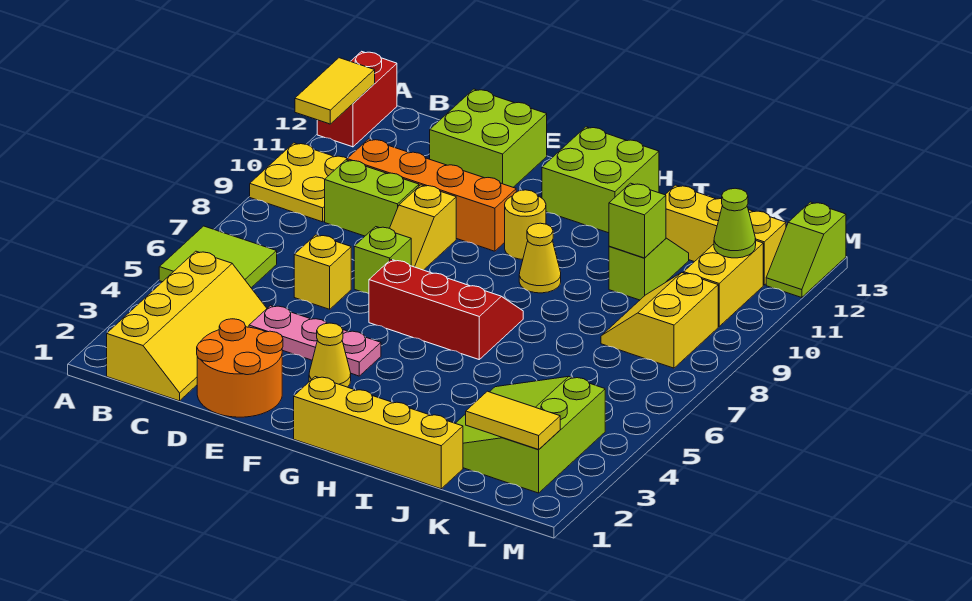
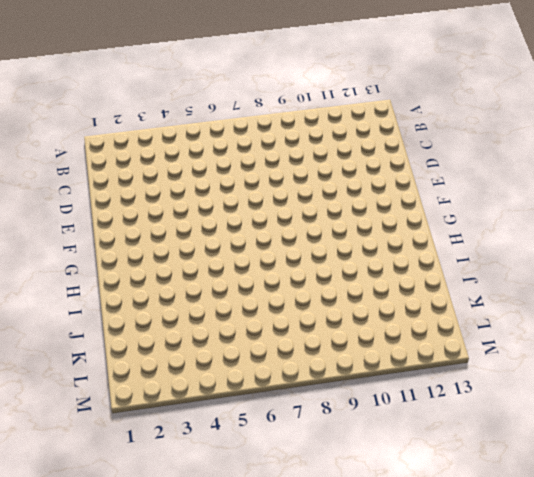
none -> lime tile A5:B6 level 1
none -> yellow plate A9:B10 level 1
none -> red brick A12:A13 level 1

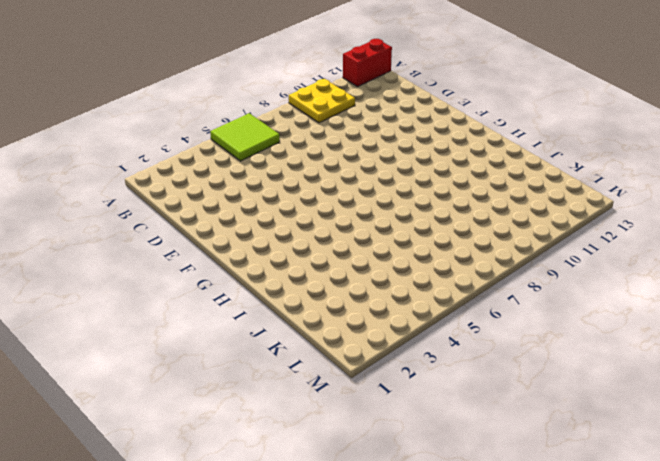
none -> yellow slope B1:C4 level 1 top B
none -> lime brick C9:D9 level 1
none -> orange brick C10:F10 level 1

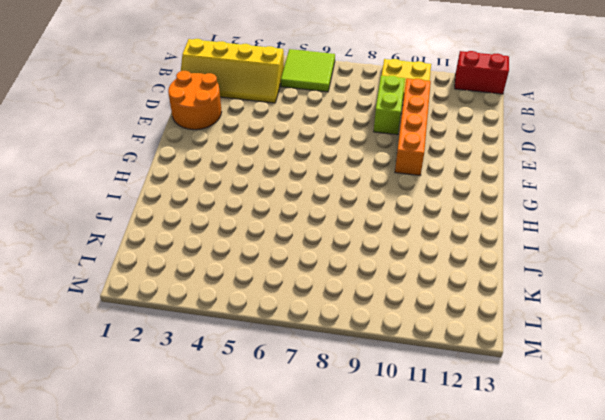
none -> pink plate D4:F4 level 1
none -> yellow brick D6 level 1
none -> lime brick D12:E13 level 1

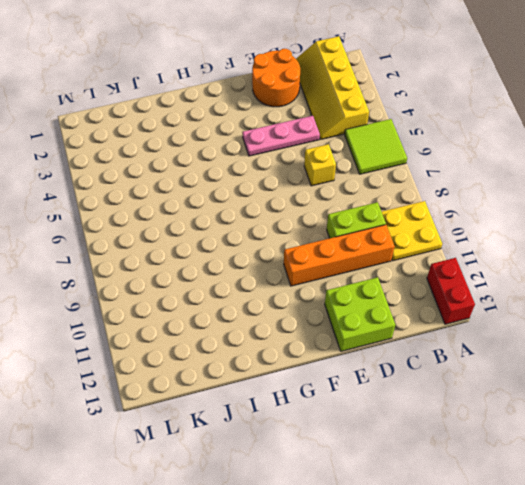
none -> lime brick E7 level 1
none -> yellow slope E8:E9 level 1 top 9
none -> yellow cone F3 level 1

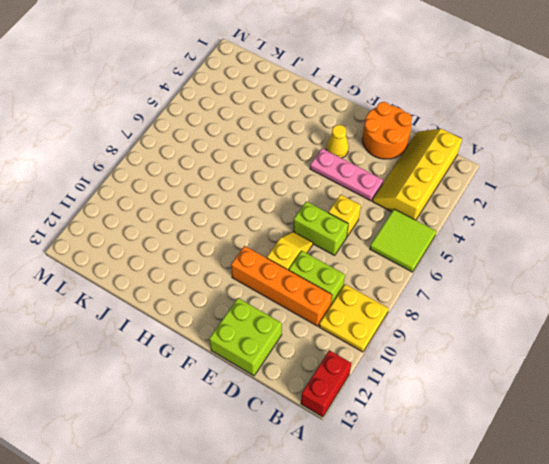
lime brick D7:E7 level 1 -> lime brick E7 level 1
none -> red slope F6:H7 level 1 top 6
none -> yellow brick G1:J1 level 1
none -> yellow round brick G10 level 1

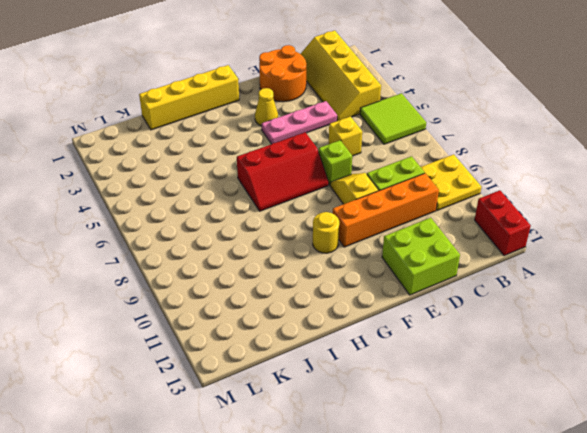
none -> lime brick G12:H13 level 1
none -> yellow cone H9 level 1
none -> lime slope J2:L4 level 1 top L

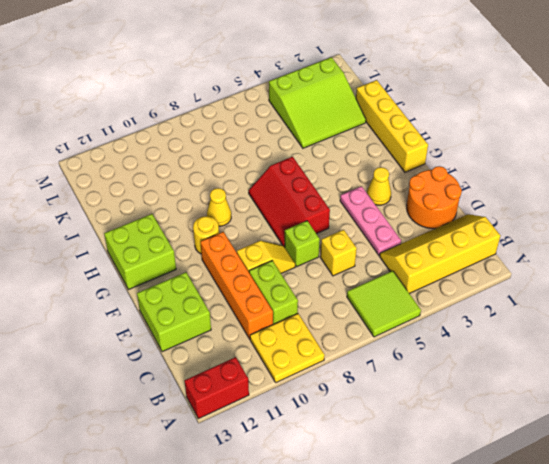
none -> lime slope J10:J11 level 1 top 10
none -> yellow brick J12:L12 level 1
none -> yellow slope K8:L9 level 1 top L

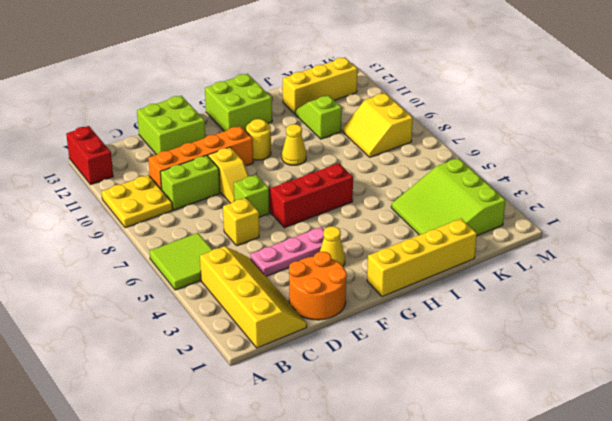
none -> yellow brick L10:L11 level 1
none -> lime slope M12:M13 level 1 top 13
none -> yellow tile A11:A12 level 2

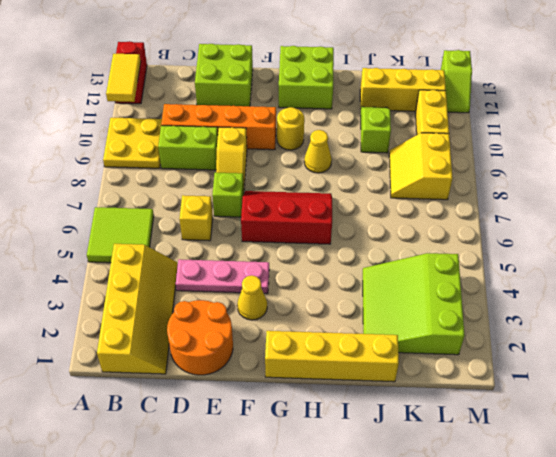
none -> lime brick J10 level 2
none -> yellow tile K2:L2 level 2
none -> lime cone L11 level 2

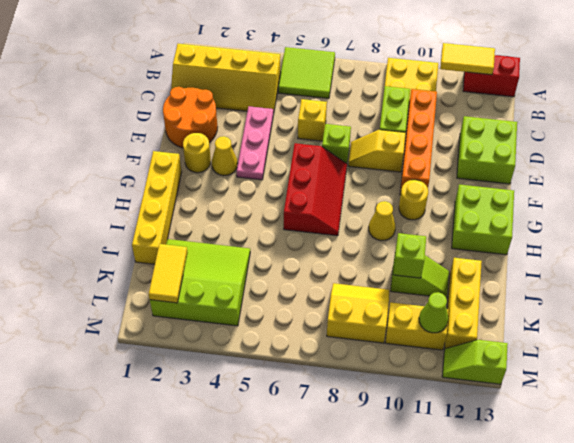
yellow round brick F2 level 1 -> none

